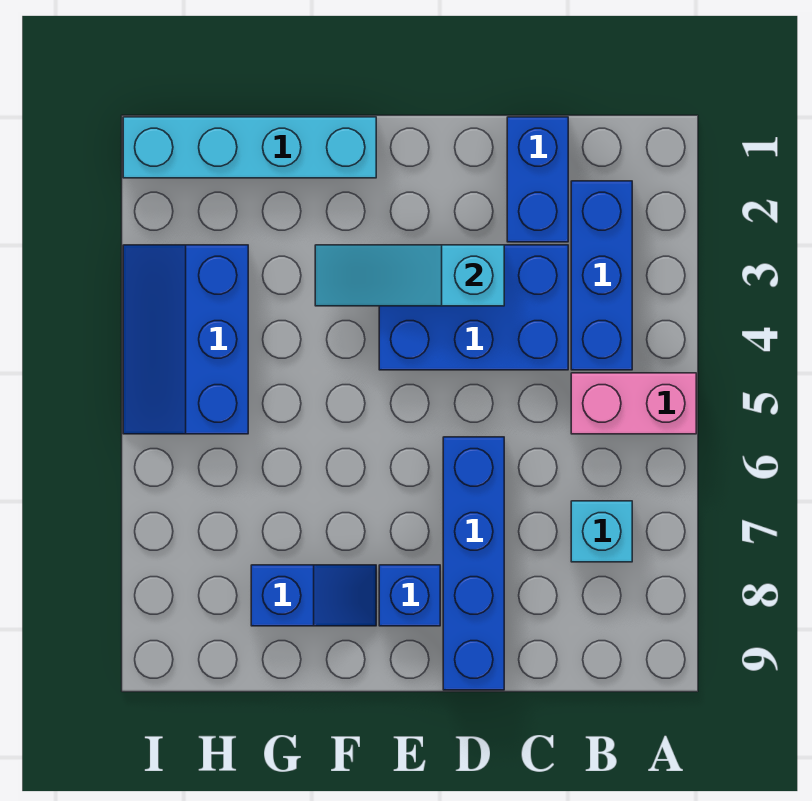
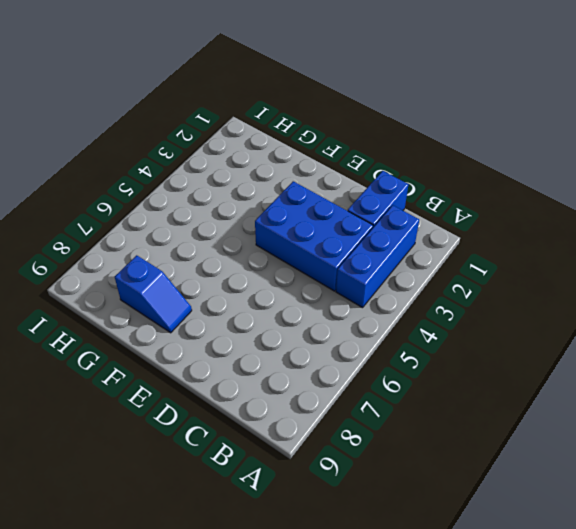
none -> pink brick A5:B5 level 1
none -> cyan brick B7 level 1

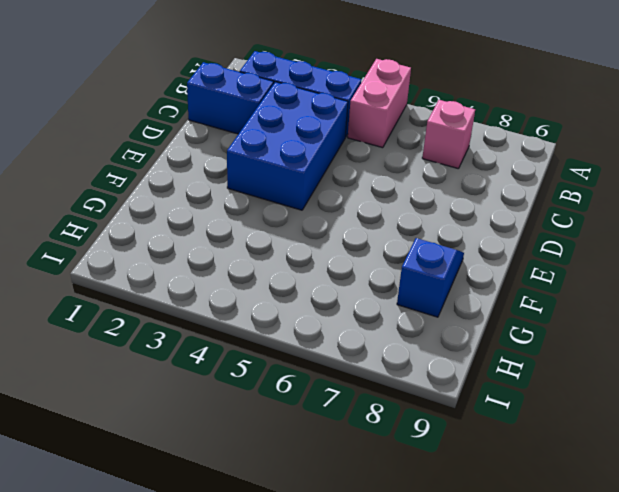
pink brick B7 level 1 -> cyan brick B7 level 1
none -> blue brick D6:D9 level 1
none -> blue brick E8 level 1

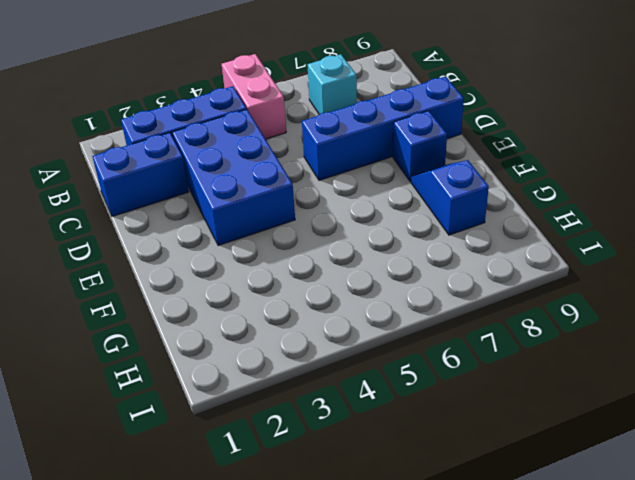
none -> cyan brick F1:I1 level 1
none -> blue slope H3:I5 level 1 top H

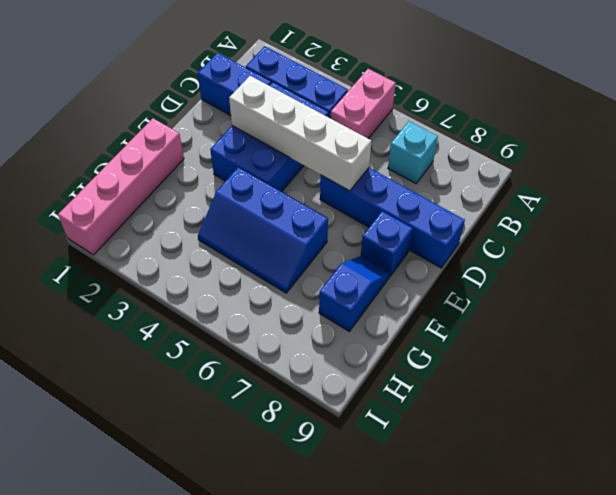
white brick D3:D6 level 2 -> cyan slope D3:F3 level 2 top D
pink brick F1:I1 level 1 -> cyan brick F1:I1 level 1
blue slope F4:G6 level 1 top F -> blue slope H3:I5 level 1 top H

